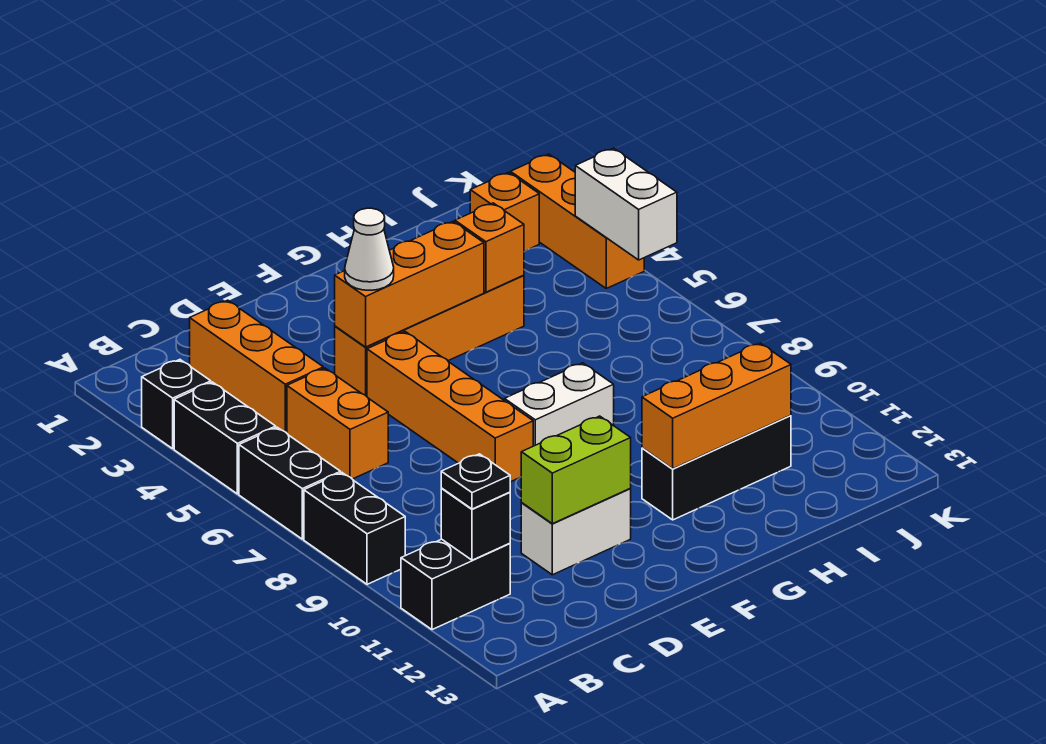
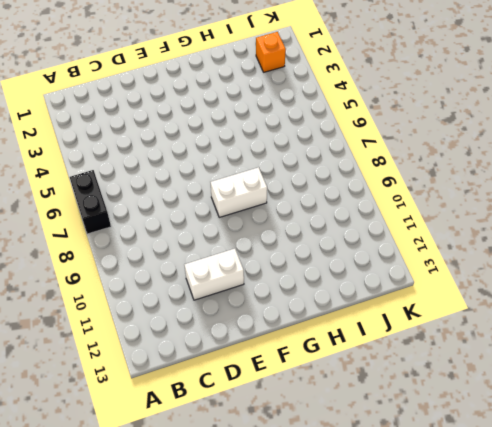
none -> black brick A3 level 1
none -> black brick A4:A5 level 1
none -> black brick A8:A9 level 1

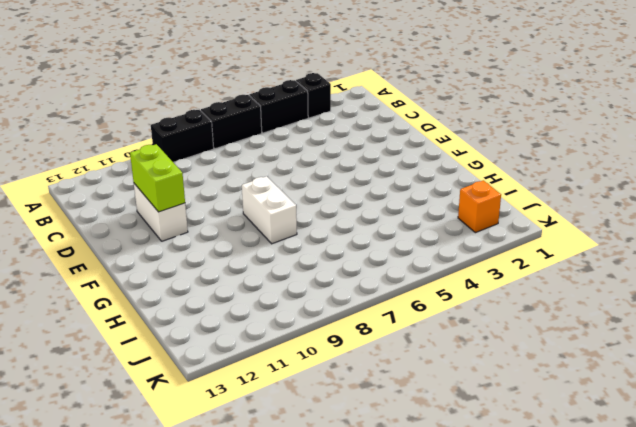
none -> black brick A11:B11 level 1
none -> orange brick C2:C4 level 1
none -> orange brick C5:C6 level 1

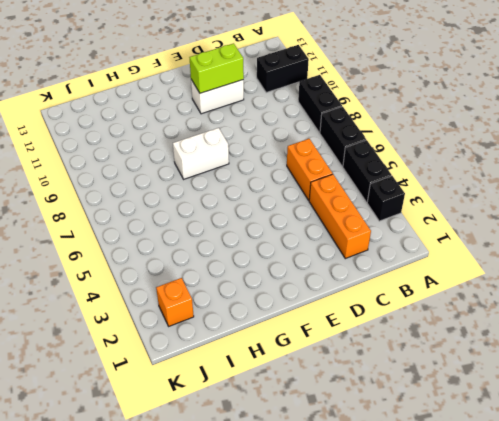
none -> orange brick E4:H4 level 1
none -> orange brick E5:E8 level 1
none -> black brick G11:I11 level 1

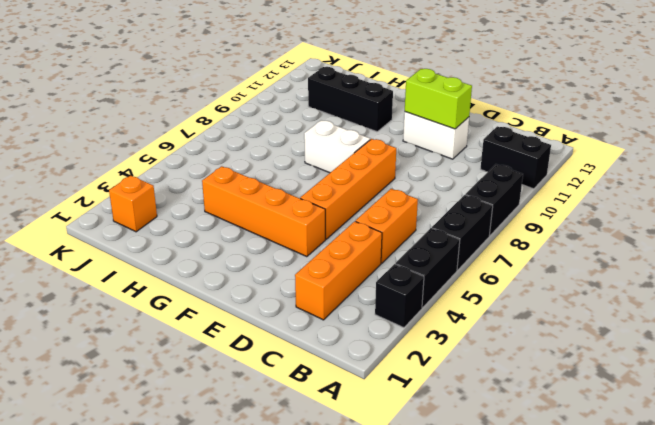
none -> orange brick K2:K4 level 1
none -> black brick B11 level 2
none -> orange brick E4:G4 level 2

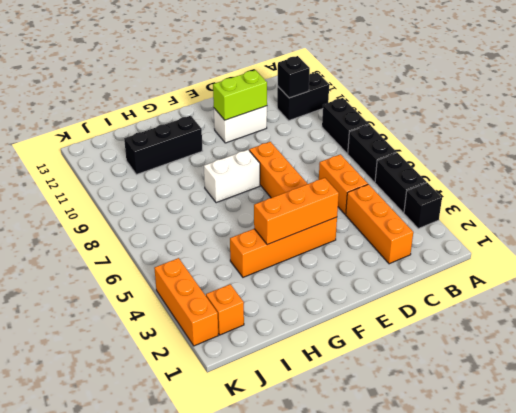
none -> orange brick G11:I11 level 2
none -> orange brick H4 level 2
none -> white brick K4:K5 level 2

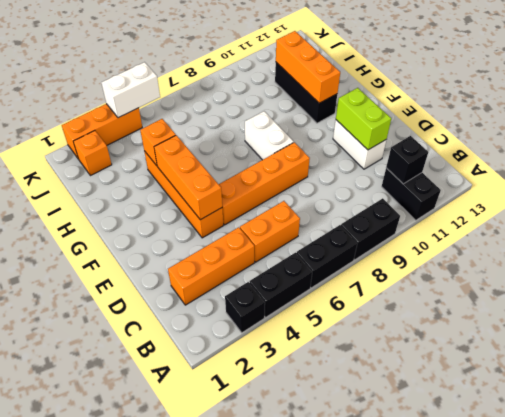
none -> black plate B11 level 3
none -> white cone E4 level 3

